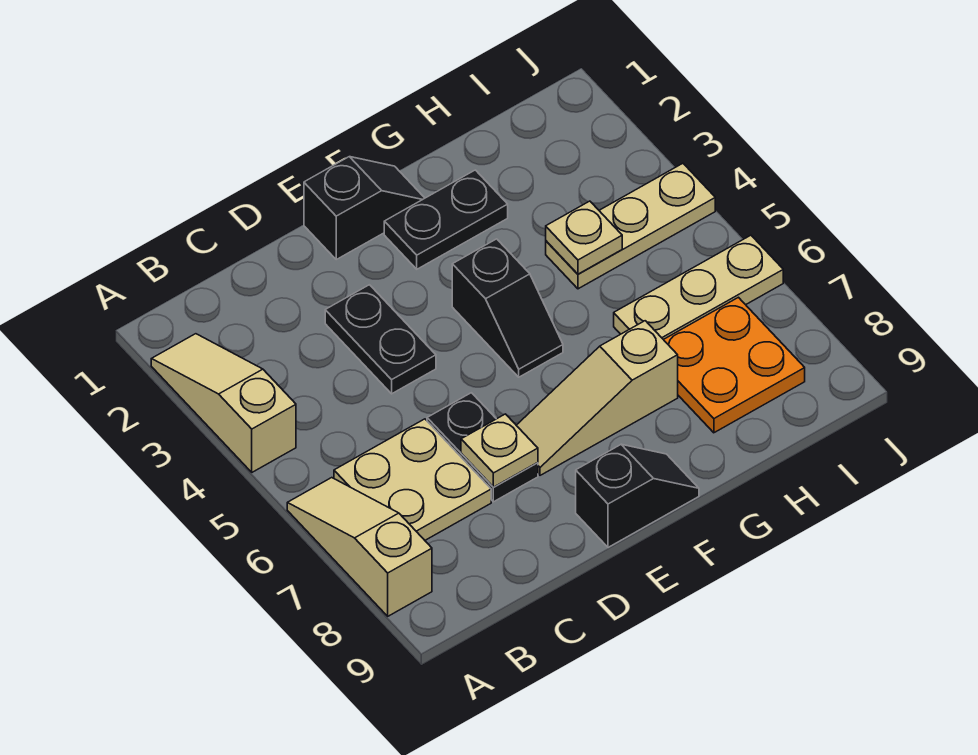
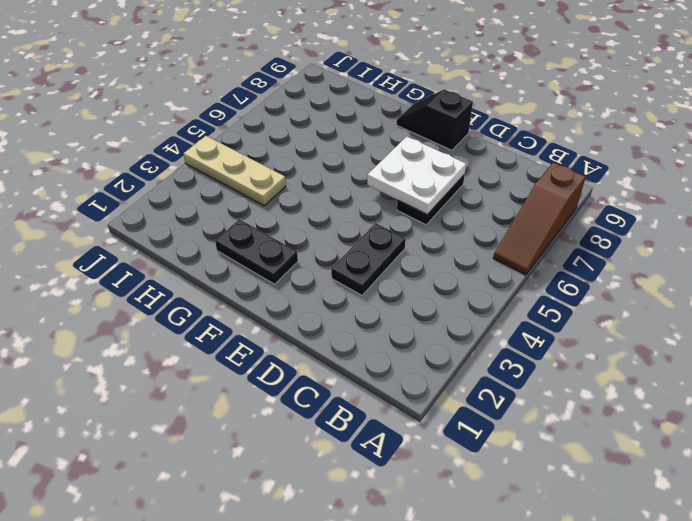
brown slope A6:A8 level 1 top 8 -> tan slope A6:A8 level 1 top 8
white plate D6:E7 level 2 -> tan plate D7 level 2
none -> tan slope A2:A4 level 1 top 4
none -> tan plate B6:C7 level 1
none -> black slope E1:F1 level 1 top E

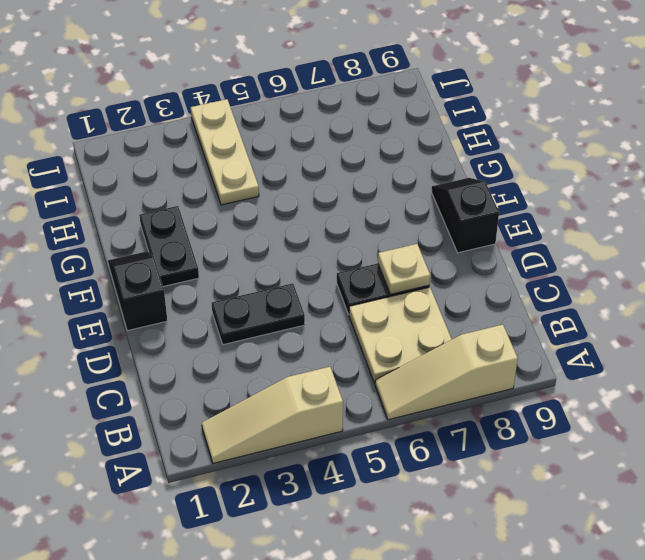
none -> tan slope E7:G7 level 1 top G
none -> black slope F4:F5 level 1 top 4
none -> tan plate H6:J6 level 1

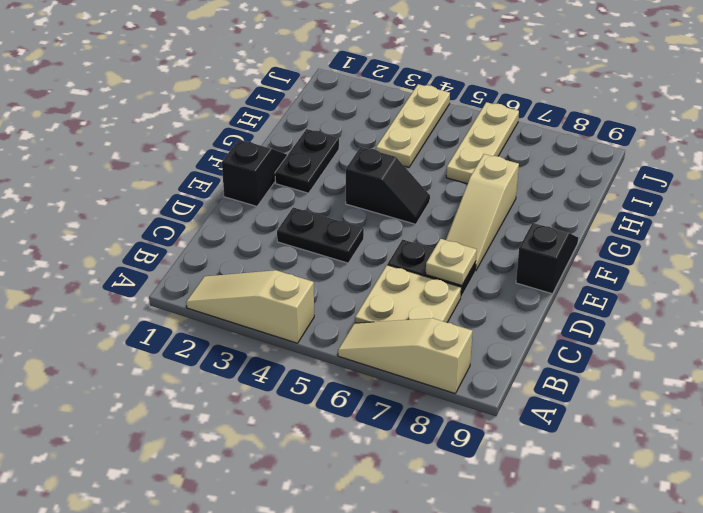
none -> orange plate H7:I8 level 1
none -> tan plate H4 level 2

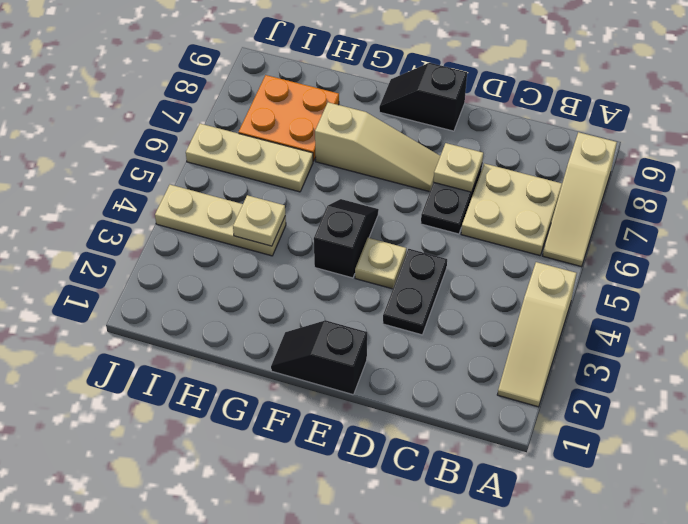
tan plate E4 level 1 -> none
none -> black plate F2:G2 level 1

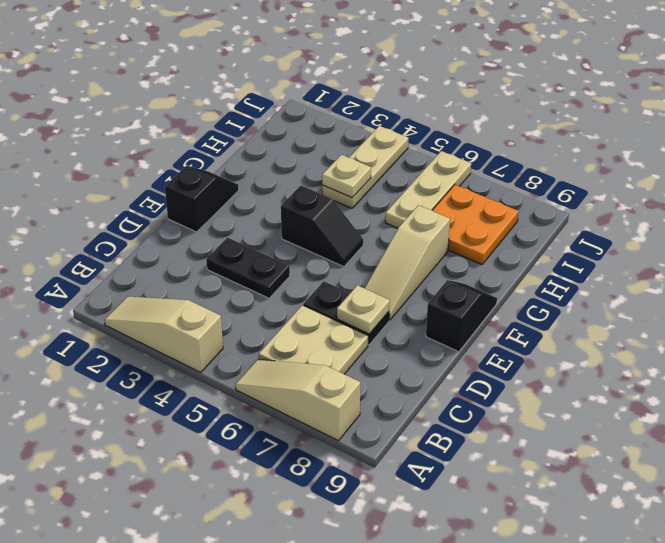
none -> black plate F2:G2 level 1

